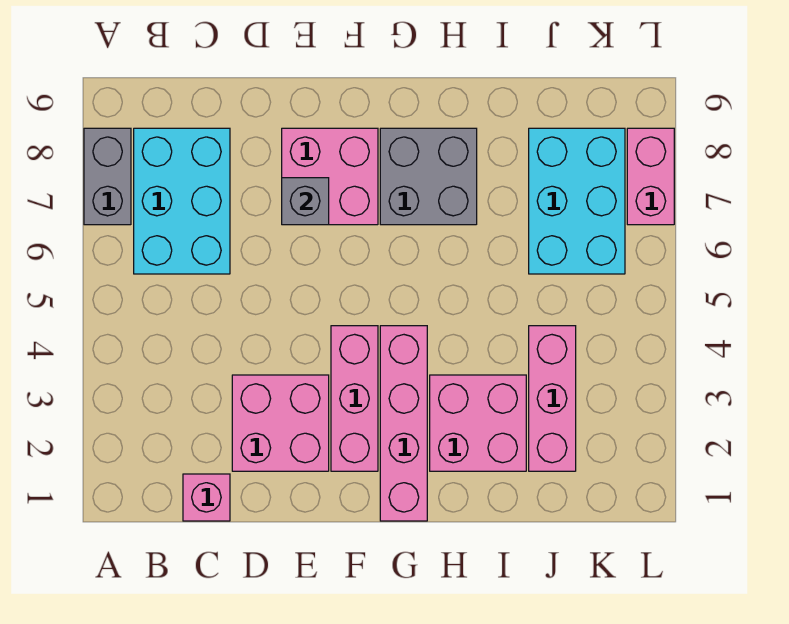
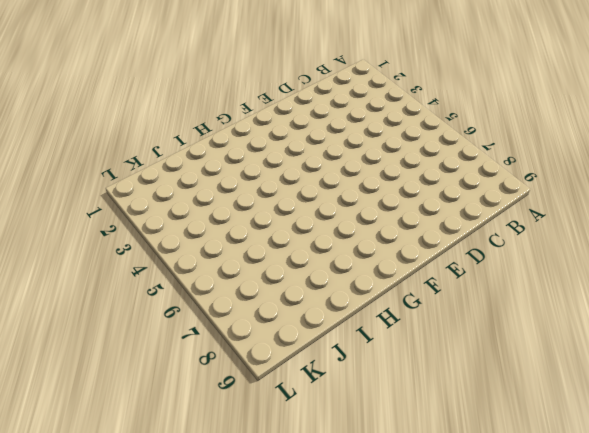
none -> grey brick A7:A8 level 1
none -> cyan brick B6:C8 level 1
none -> pink brick C1 level 1

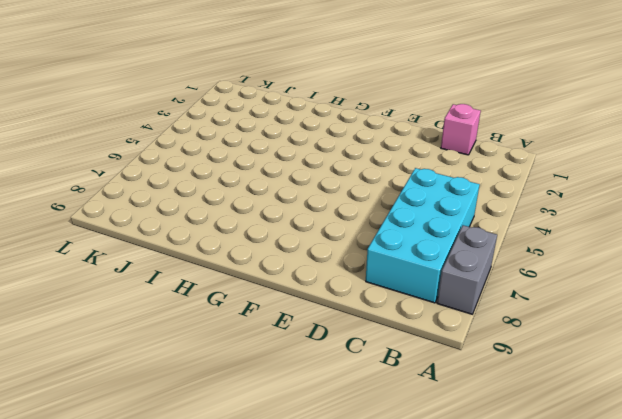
cyan brick B5:C8 level 1 -> cyan brick B6:C8 level 1
none -> pink brick D2:E3 level 1
none -> pink brick E7:F8 level 1
none -> pink brick F2:F4 level 1

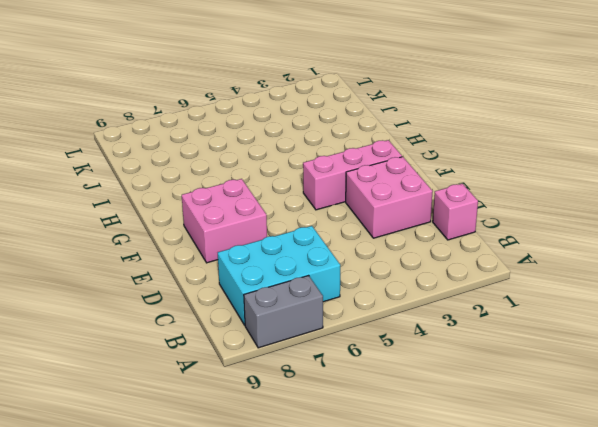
none -> pink brick G1:G4 level 1
none -> grey brick G7:H8 level 1
none -> pink brick H2:I3 level 1

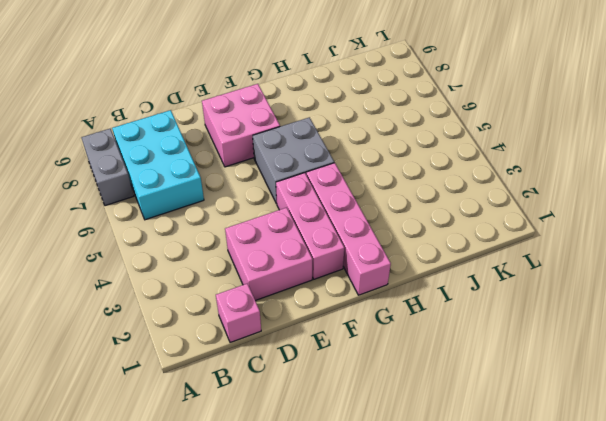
grey brick F5:G6 level 1 -> grey brick G7:H8 level 1
none -> pink brick H2:I3 level 1
none -> pink brick J2:J4 level 1
none -> cyan brick J6:K8 level 1

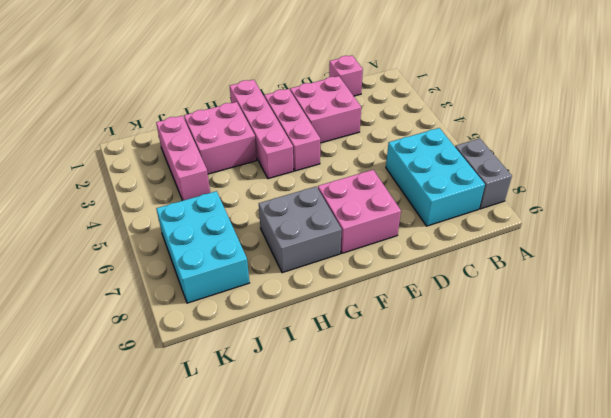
none -> pink brick L7:L8 level 1
none -> grey brick E7 level 2

